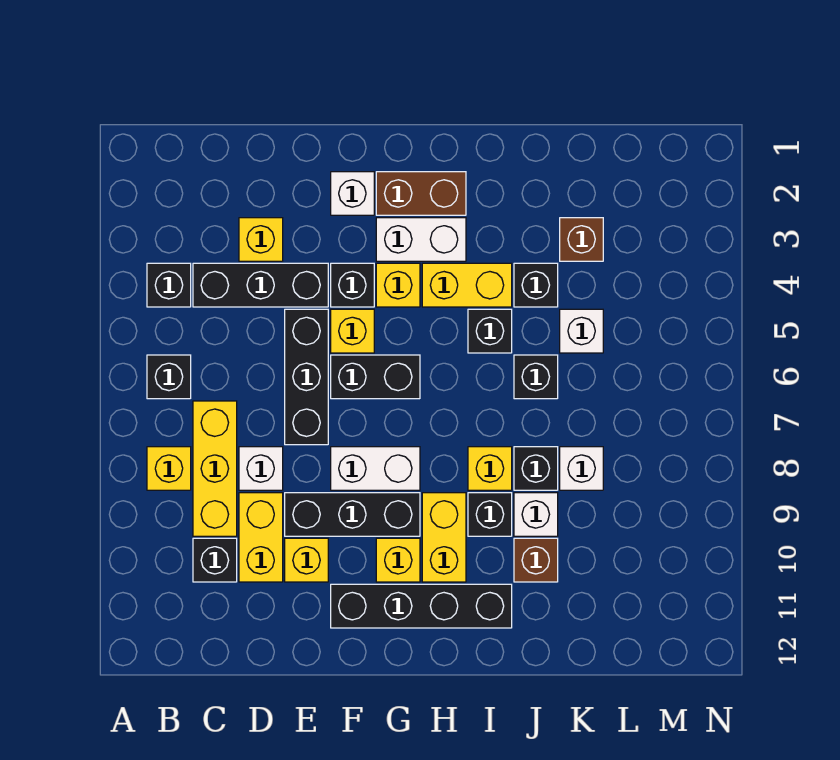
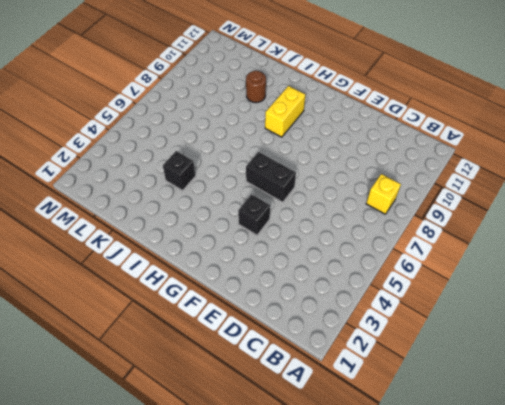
brown round brick J10 level 1 -> brown brick J10 level 1
none -> black brick B4 level 1
none -> black brick B6 level 1
none -> black brick C4:E4 level 1
none -> yellow brick C7:C9 level 1

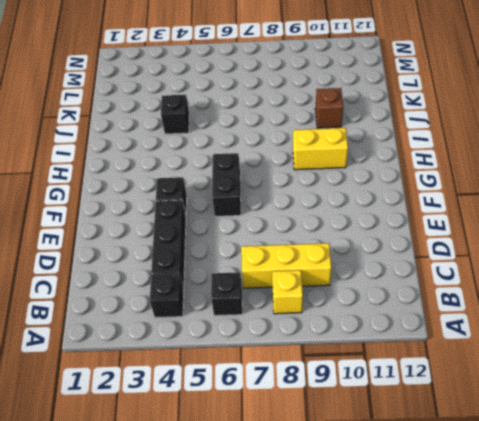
none -> black brick C10 level 1
none -> yellow brick D3 level 1
none -> white brick D8 level 1
none -> yellow brick D9:D10 level 1

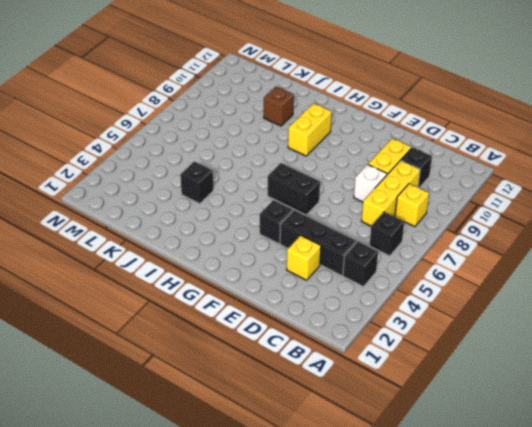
none -> black brick E5:E7 level 1
none -> black brick E9:G9 level 1
none -> yellow brick E10 level 1
none -> white brick F2 level 1

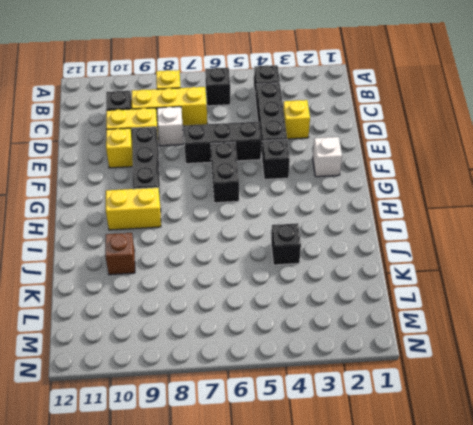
none -> yellow brick F5 level 1
none -> white brick F8:G8 level 1
none -> black brick F11:I11 level 1
none -> brown brick G2:H2 level 1

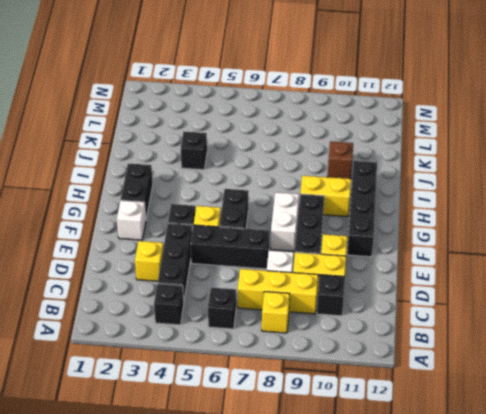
black brick G2:H2 level 1 -> brown brick G2:H2 level 1
none -> white brick G3:H3 level 1
none -> yellow brick G4 level 1
none -> yellow brick G10 level 1
none -> yellow brick H4:I4 level 1

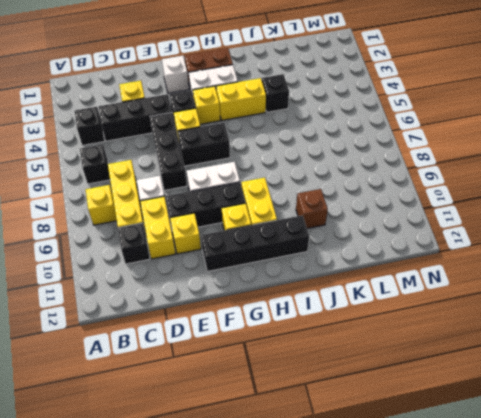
none -> black brick I5 level 1
none -> yellow brick I8 level 1
none -> black brick I9 level 1
none -> black brick J6 level 1

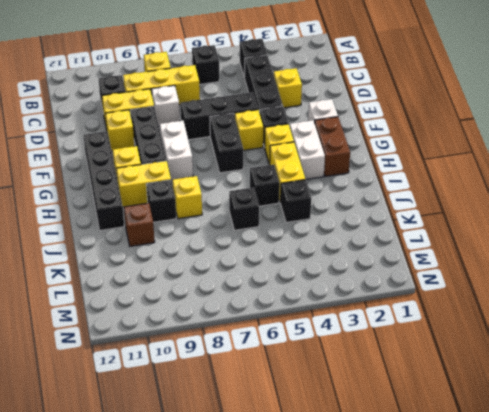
none -> black brick J8 level 1
none -> white brick J9 level 1
none -> brown brick K3 level 1
none -> white brick K5 level 1

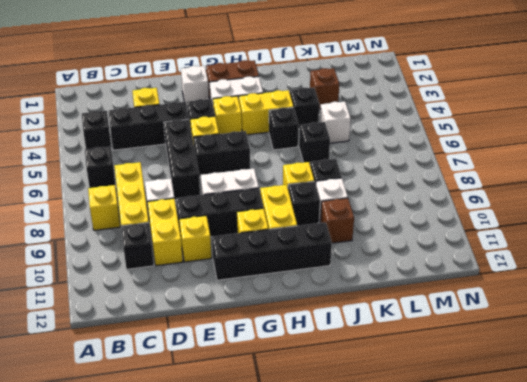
none -> white brick K8 level 1

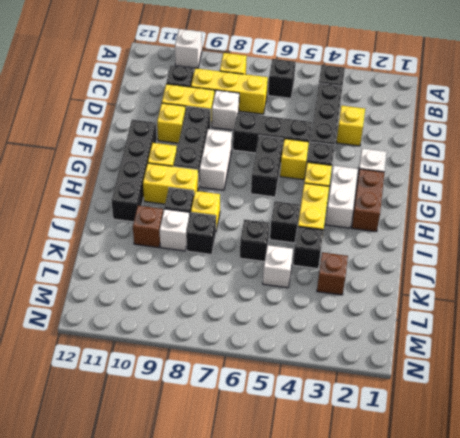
white brick A10 level 1 -> white brick K8 level 1

